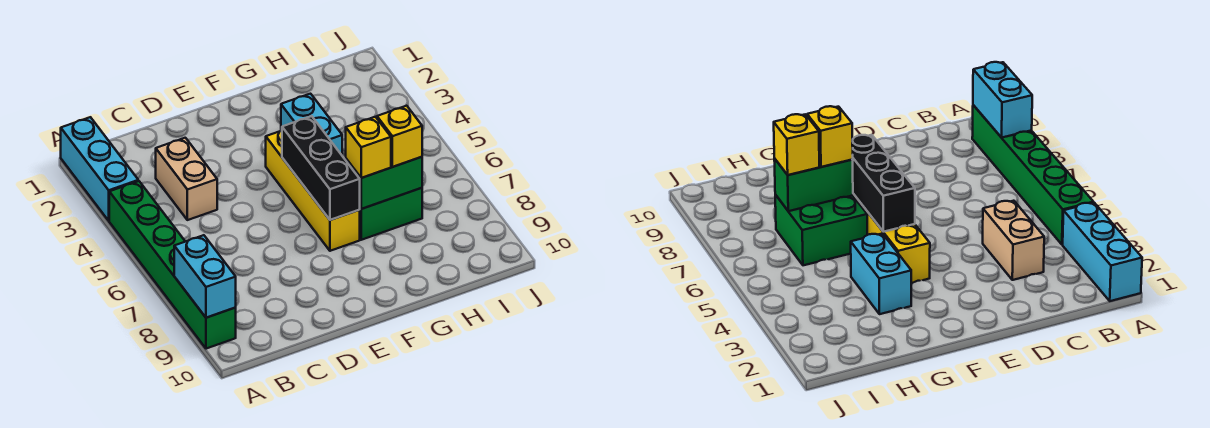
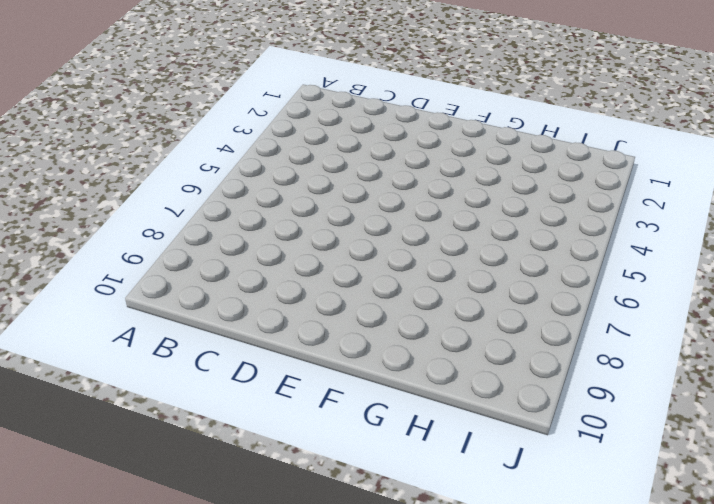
none -> cyan brick A1:A3 level 1
none -> green brick A4:A9 level 1

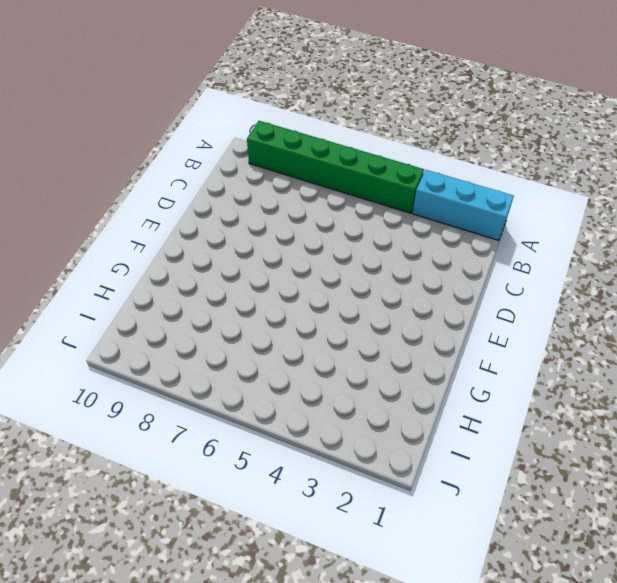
none -> tan brick C3:C4 level 1
none -> yellow brick F4:F7 level 1

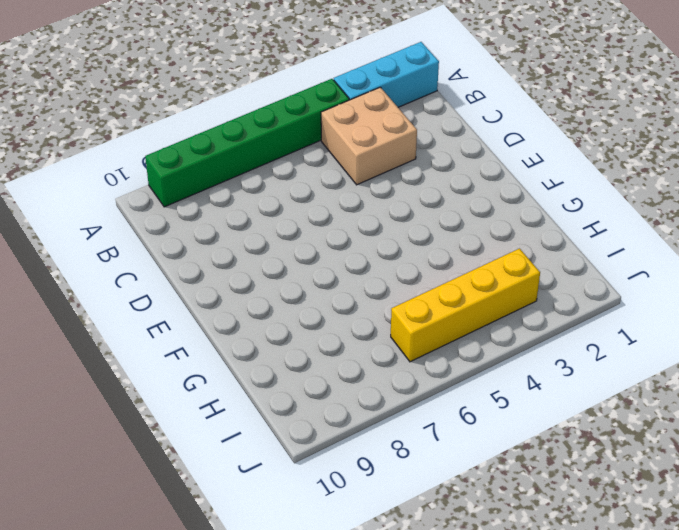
tan brick B3:C4 level 1 -> tan brick C3:C4 level 1
yellow brick I3:I6 level 1 -> yellow brick F4:F7 level 1
none -> cyan brick G3:G4 level 1
none -> green brick G6:H7 level 1

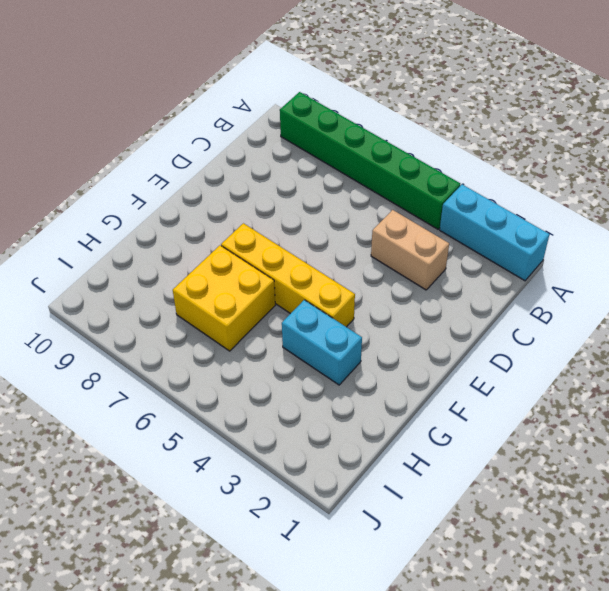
yellow brick G6:H7 level 1 -> green brick G6:H7 level 1
none -> cyan brick A8:A9 level 2
none -> black brick F5:F7 level 2

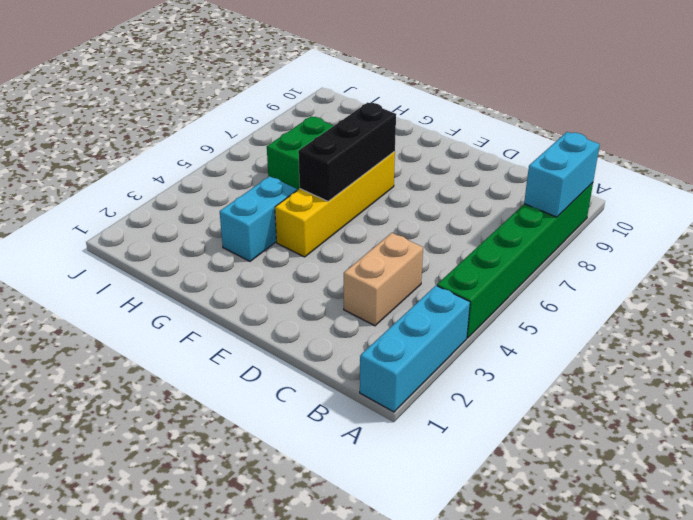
none -> green brick G7:H7 level 2
none -> yellow brick G7 level 3

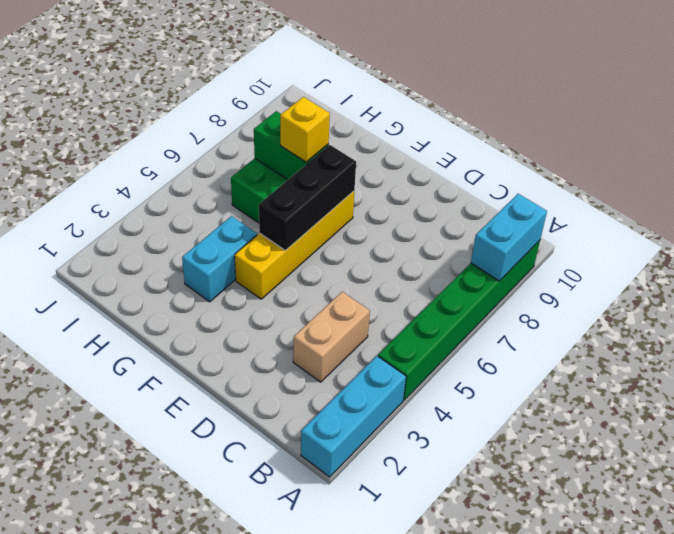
none -> yellow brick H7 level 3

